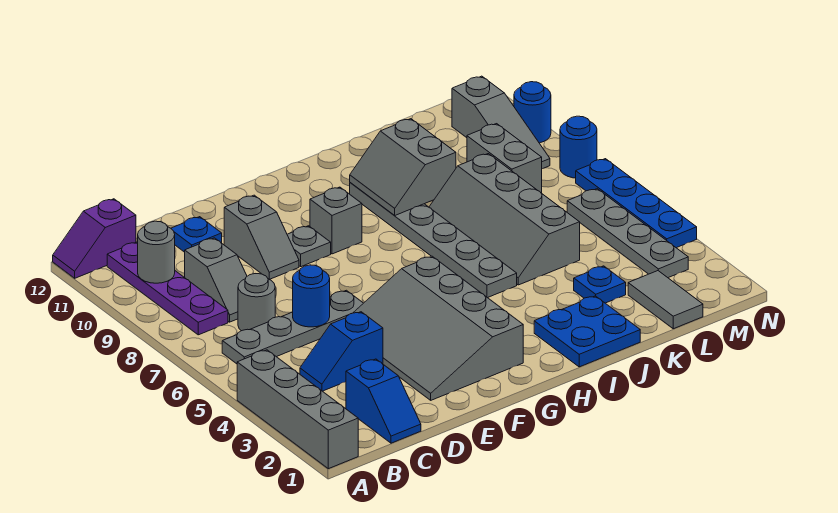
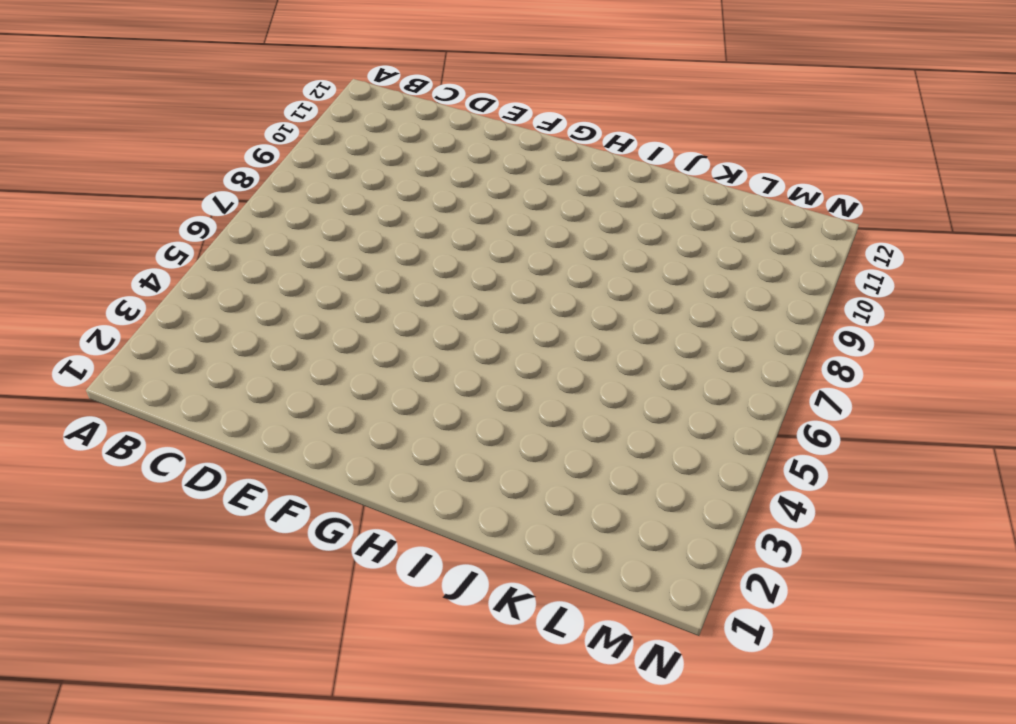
none -> grey brick A1:A4 level 1
none -> purple slope A12:B12 level 1 top B
none -> grey plate B6:E6 level 1

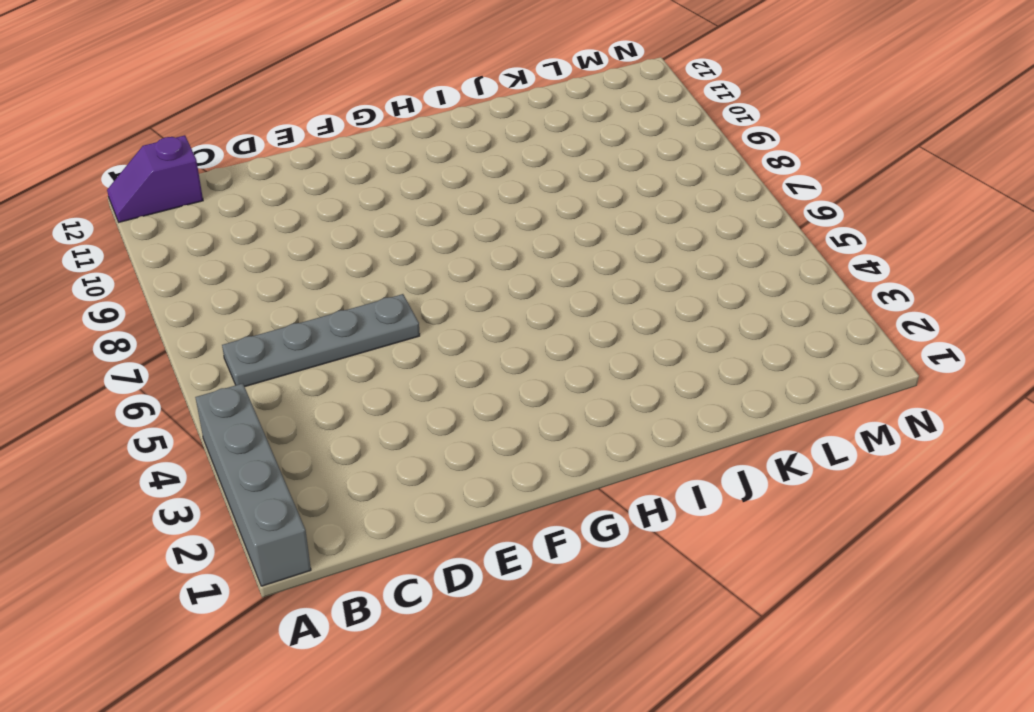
none -> purple plate B8:B11 level 1
none -> blue slope C1:C2 level 1 top 2
none -> blue slope C4:D4 level 1 top D

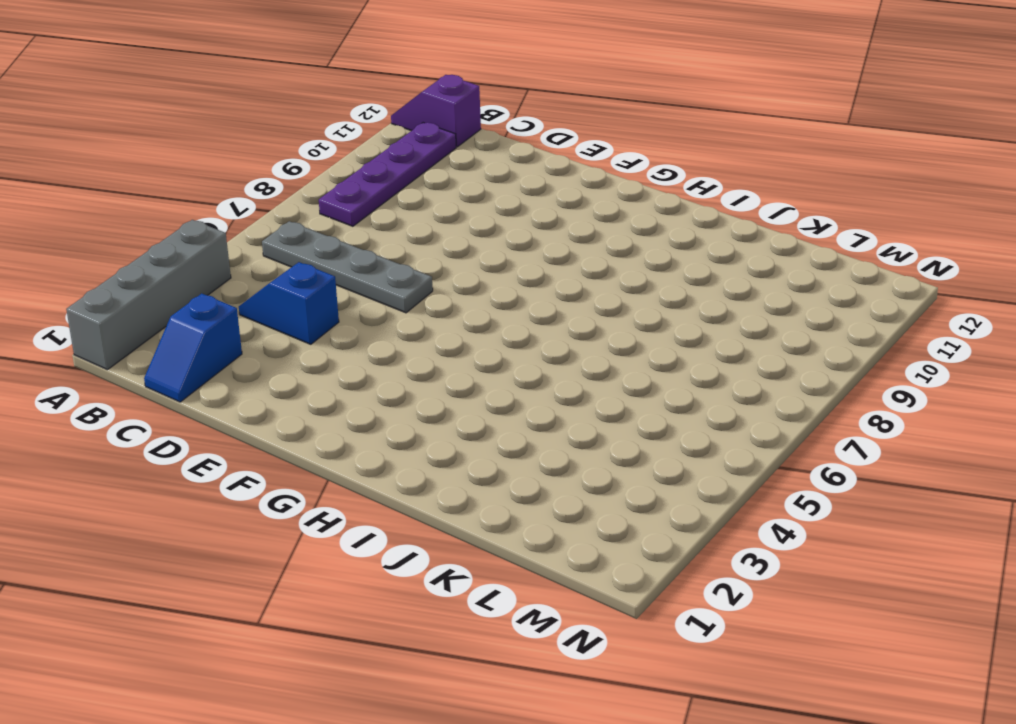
none -> grey round brick C7 level 1
none -> grey slope C8:C9 level 1 top 9
none -> blue plate D11 level 1

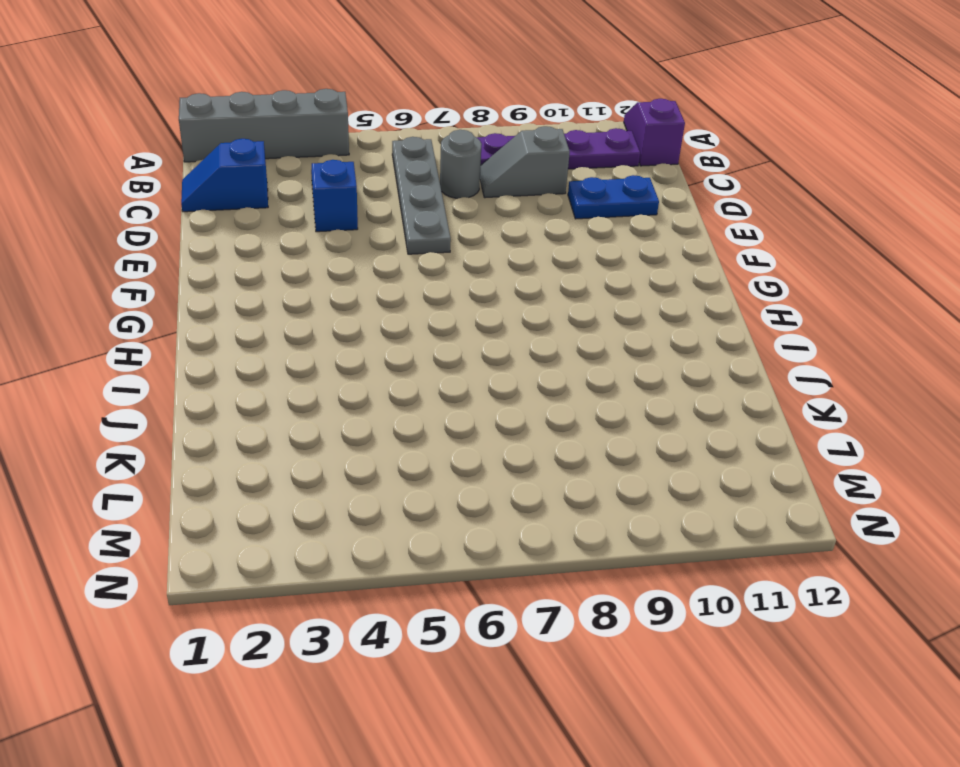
blue plate D10:D11 level 1 -> blue plate D11 level 1
none -> grey slope E2:G5 level 1 top G
none -> grey slope E9:E10 level 1 top 10
none -> grey plate F9 level 1

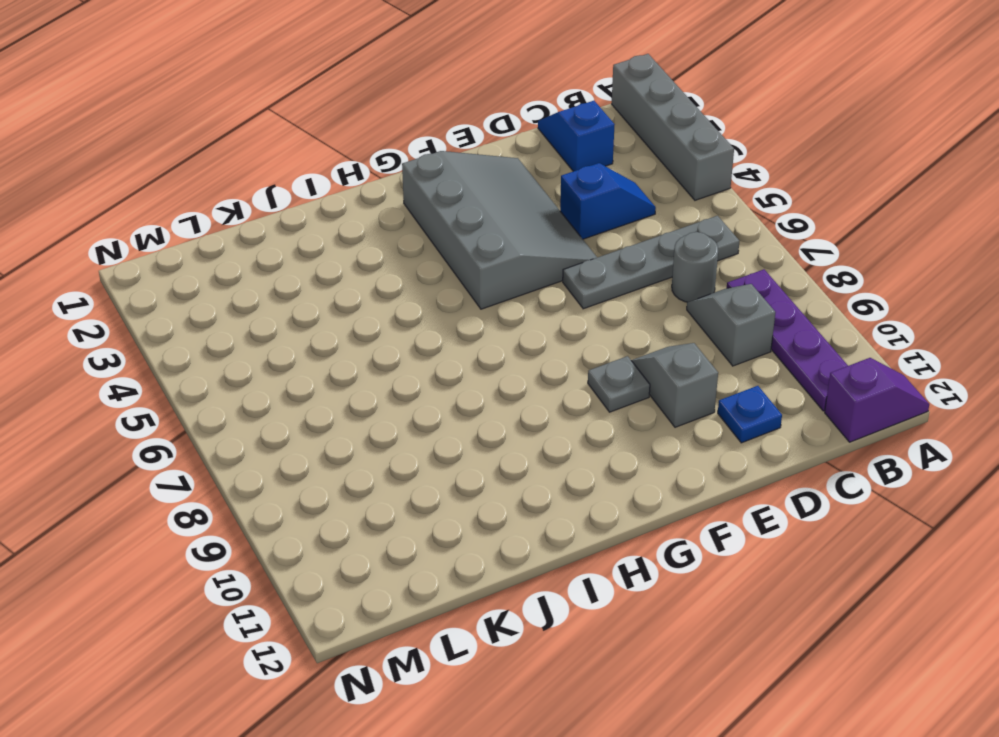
none -> grey brick G9 level 1
none -> blue plate I1:J2 level 1
none -> grey plate I5:I10 level 1

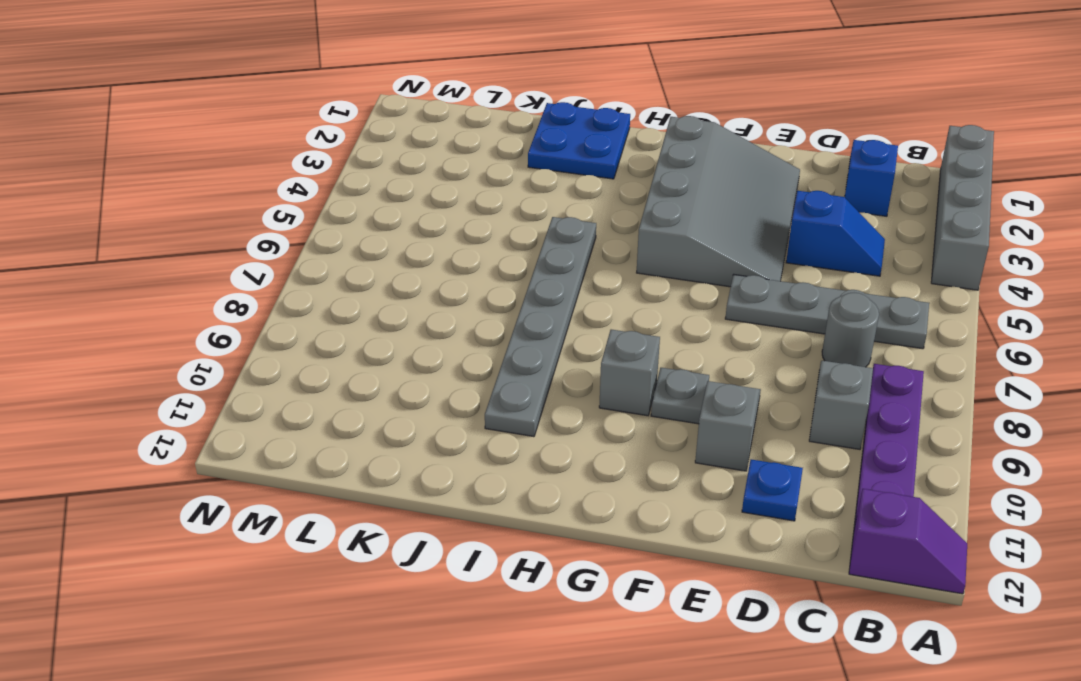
none -> grey slope J5:K8 level 1 top K
none -> blue plate K3 level 1
none -> grey tile L1:L2 level 1

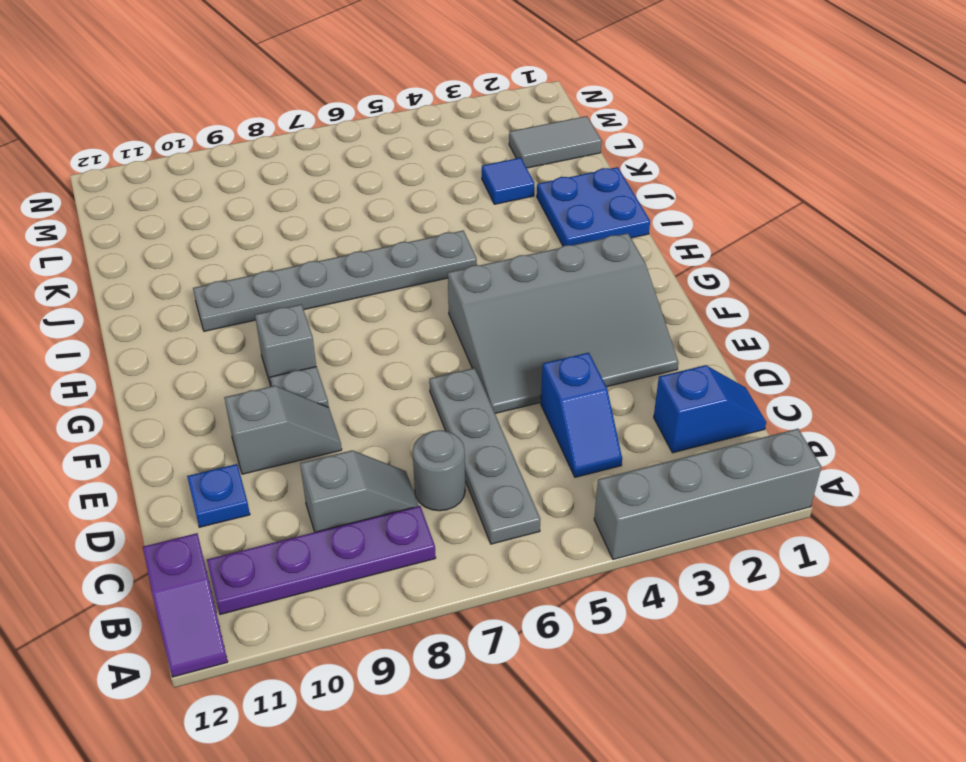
blue tile K3 level 1 -> blue plate K3 level 1
none -> grey slope J5:K8 level 1 top K
none -> grey brick L8:L9 level 1
none -> grey plate M3:M6 level 1

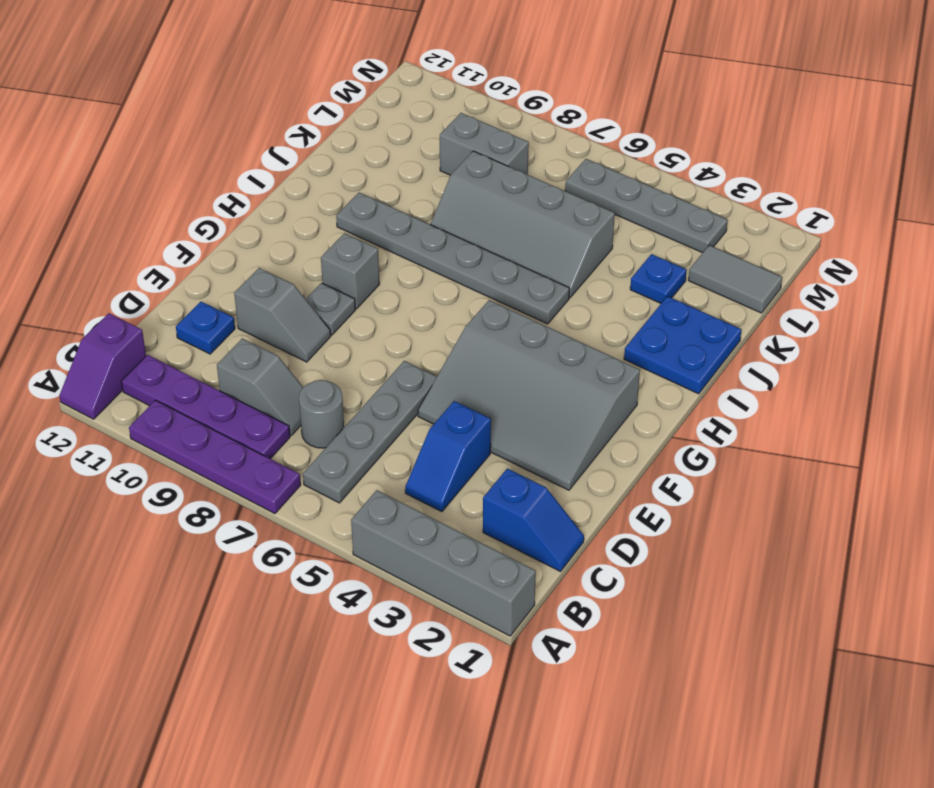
purple plate A7:A10 level 1 -> none
none -> grey slope M9:M11 level 1 top 11
none -> blue plate N4:N7 level 1
none -> blue round brick N8 level 1

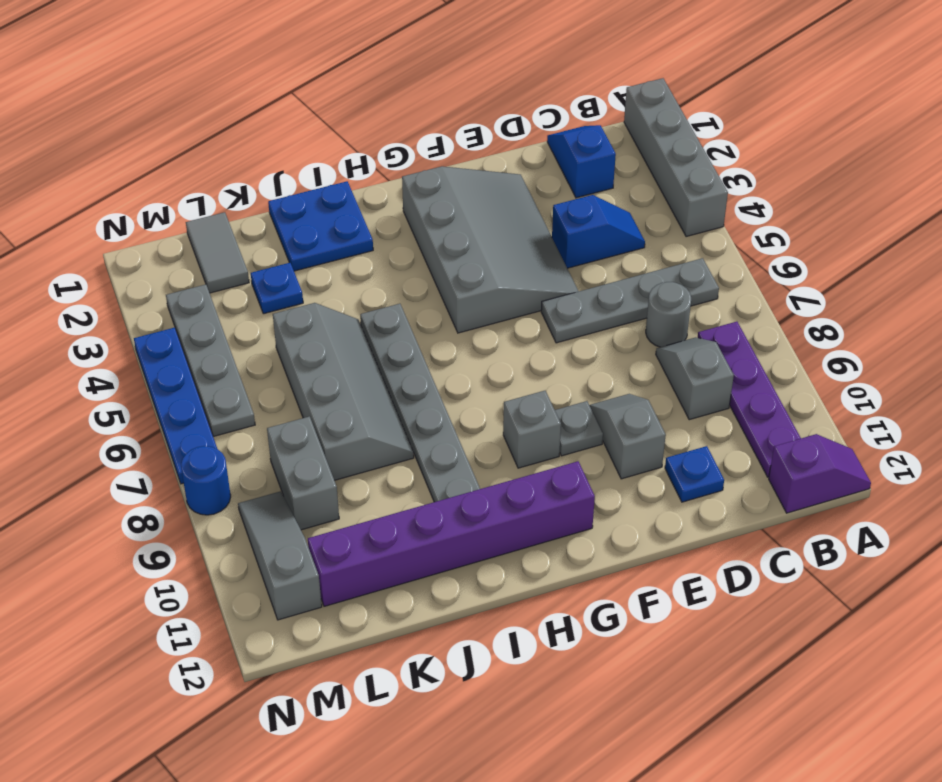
purple brick G11:L11 level 1 -> none
none -> blue round brick N10 level 1
none -> grey round brick B10 level 2
none -> blue round brick D6 level 2

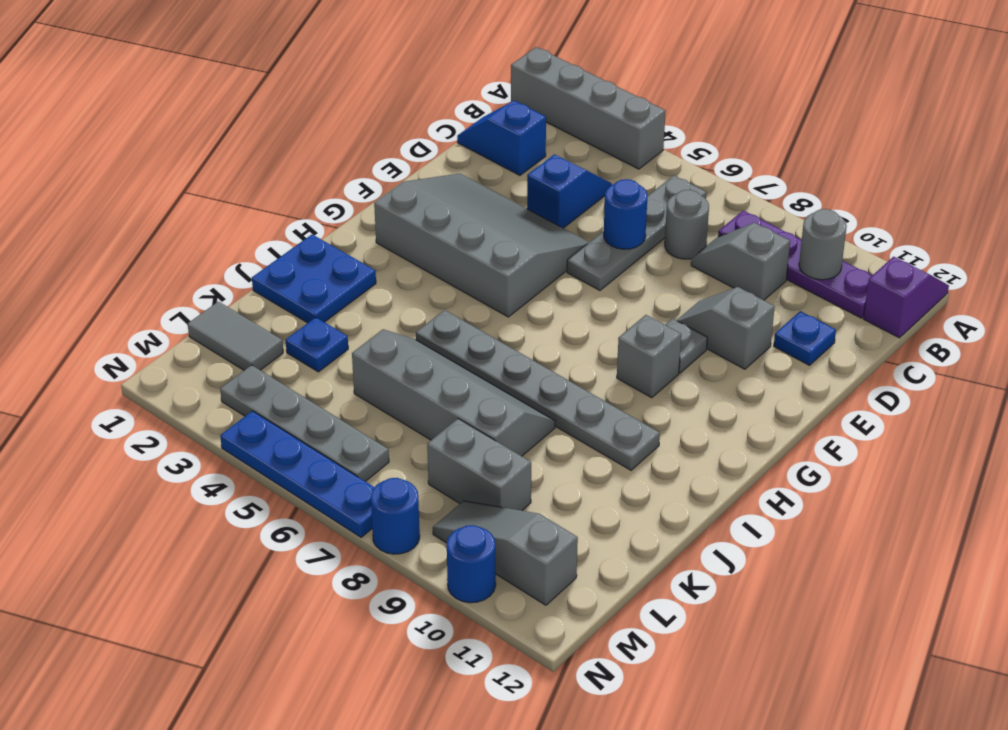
none -> grey slope I9:J10 level 2 top J

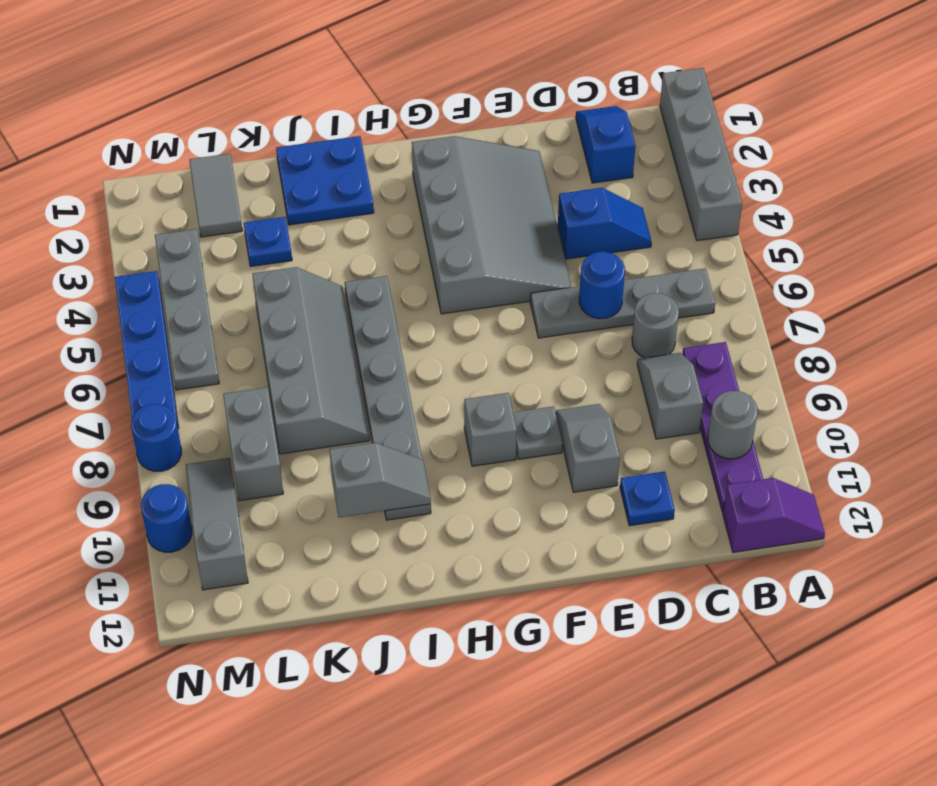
grey slope I10:J10 level 2 top J -> grey slope I9:J10 level 2 top J

